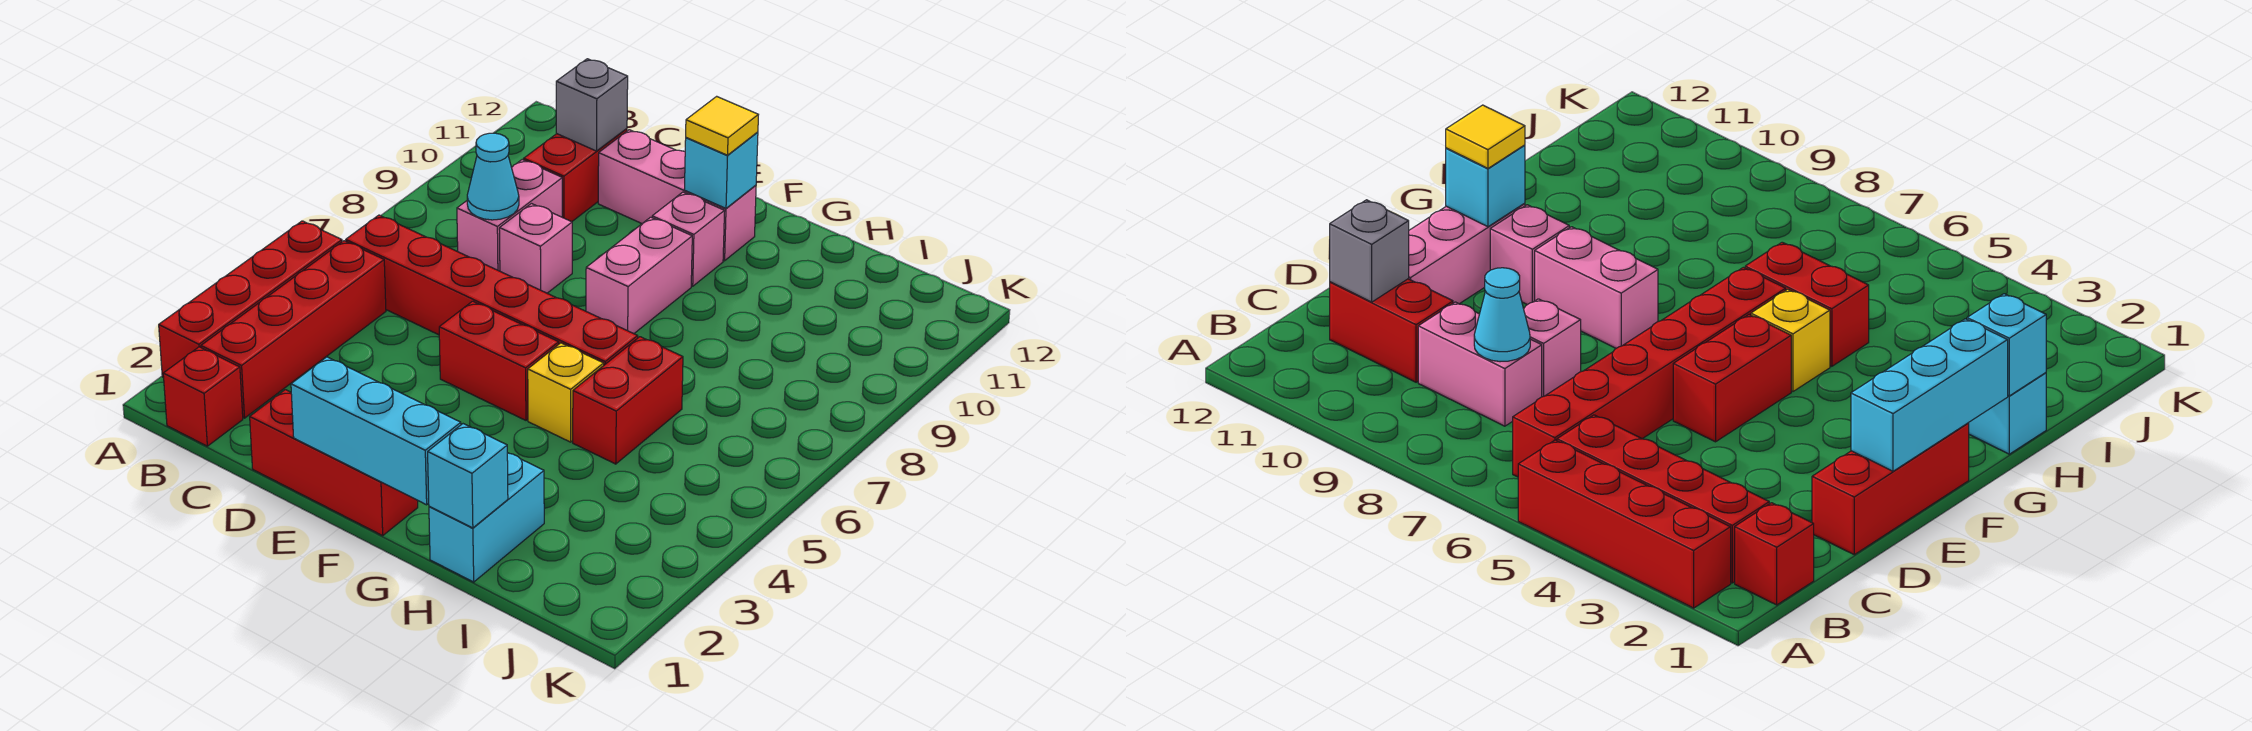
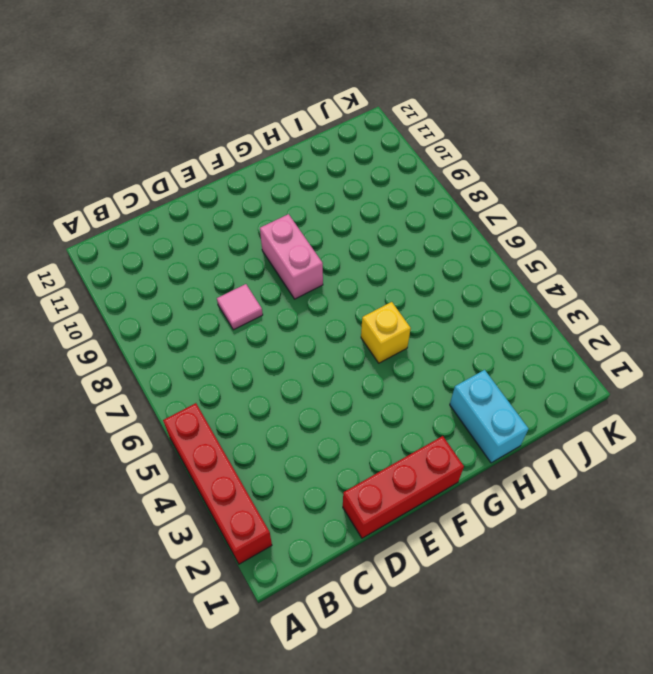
pink tile D8 level 1 -> pink brick D8 level 1
none -> red brick B1 level 1
none -> red brick B2:B5 level 1
none -> red brick B6:G6 level 1

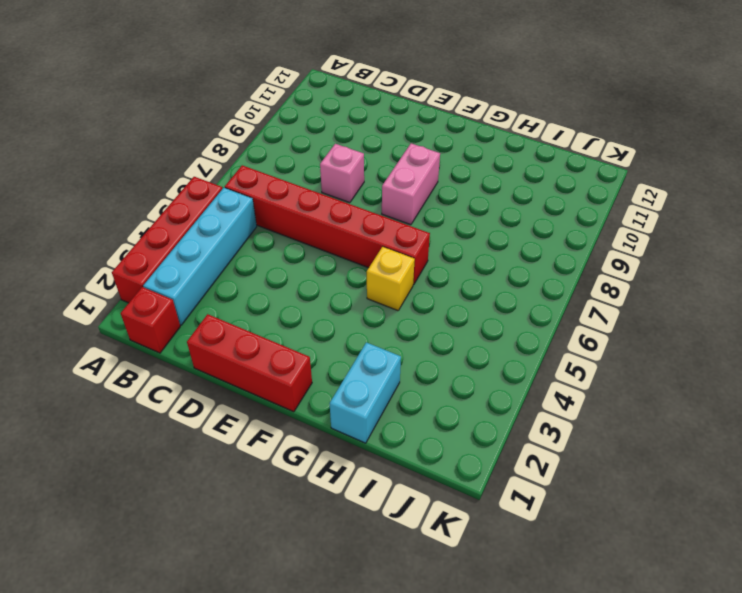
cyan brick B2:B5 level 1 -> red brick B2:B5 level 1
none -> pink brick C8:C9 level 1
none -> red brick C10:C11 level 1
none -> pink brick D11:F11 level 1

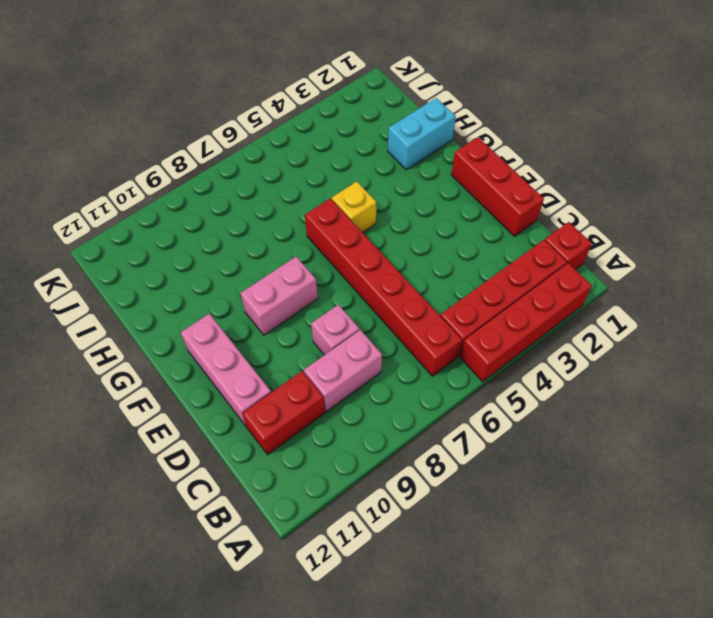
none -> red brick E5:F5 level 1
none -> pink brick F10 level 1
none -> red brick H5:H6 level 1

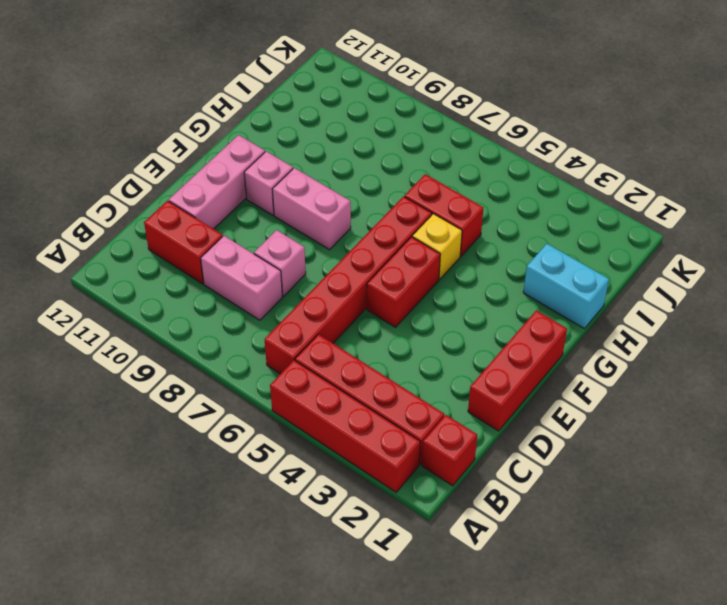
none -> cyan cone C8 level 2
none -> grey brick C11 level 2
none -> cyan brick E1:G1 level 2

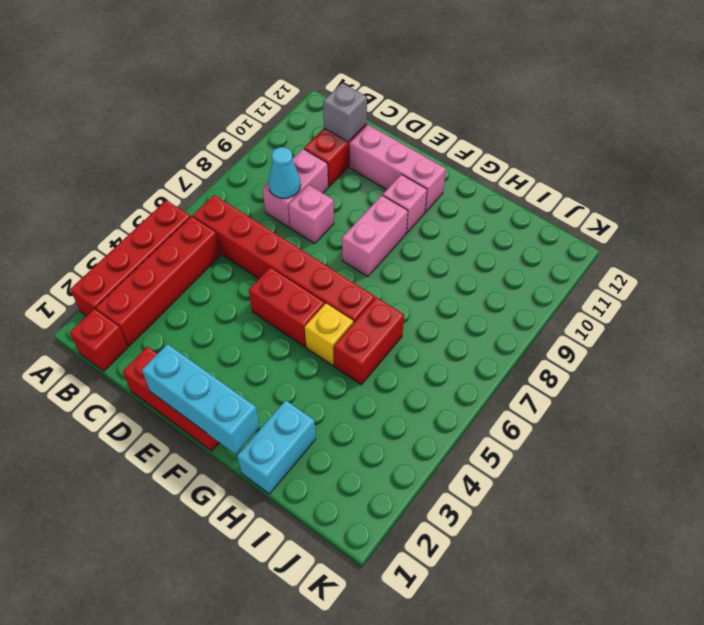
none -> cyan brick F11 level 2
none -> cyan brick H1 level 2
none -> yellow tile F11 level 3

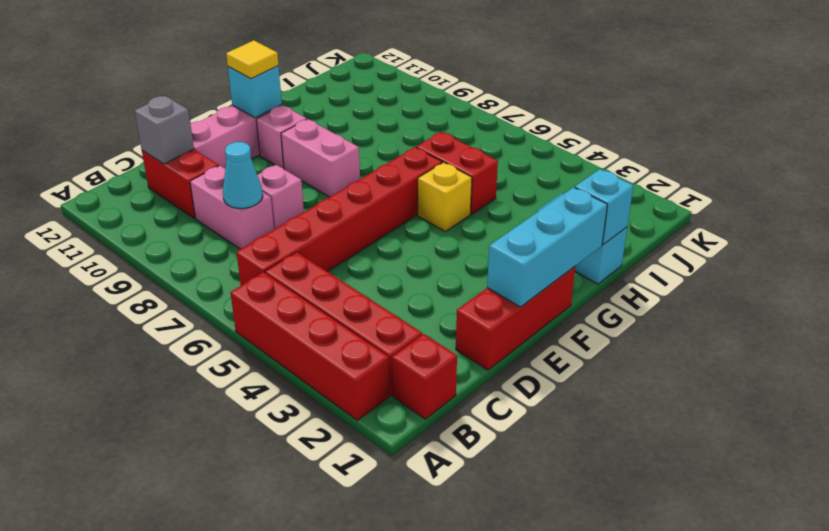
none -> red brick E5:F5 level 1

